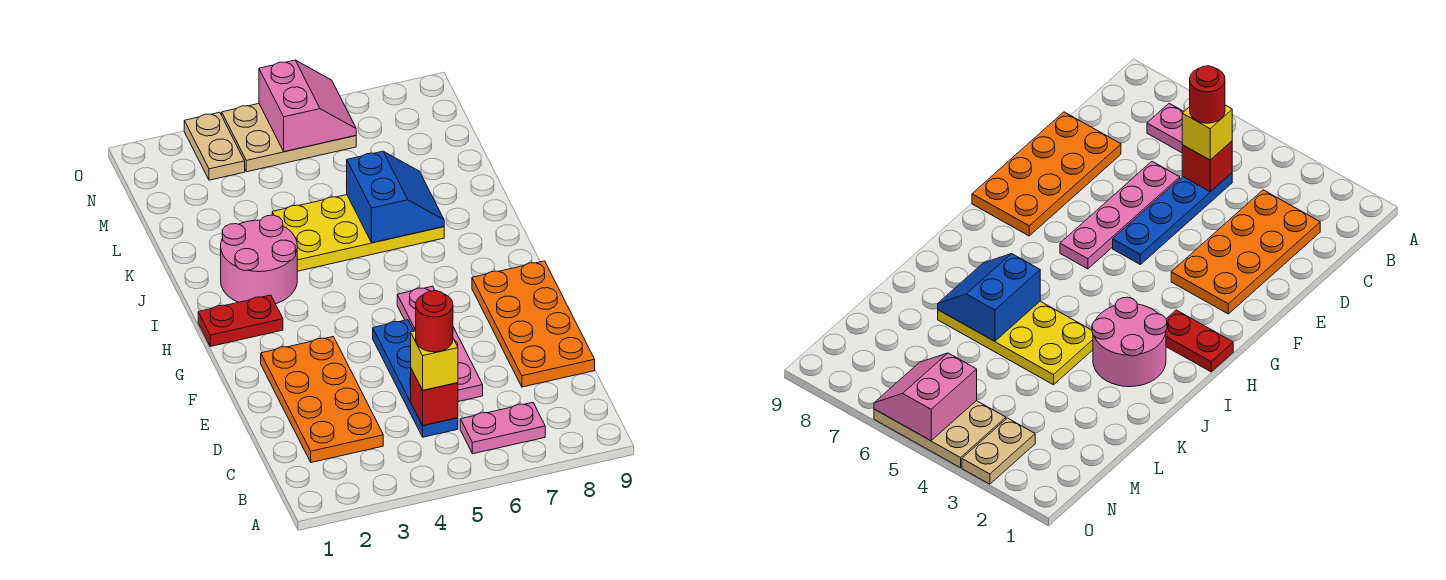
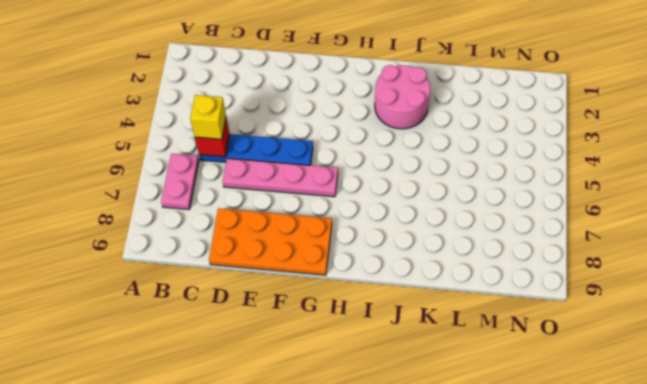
none -> orange plate C2:F3 level 1
none -> red plate H1:H2 level 1
none -> yellow plate J4:K7 level 1

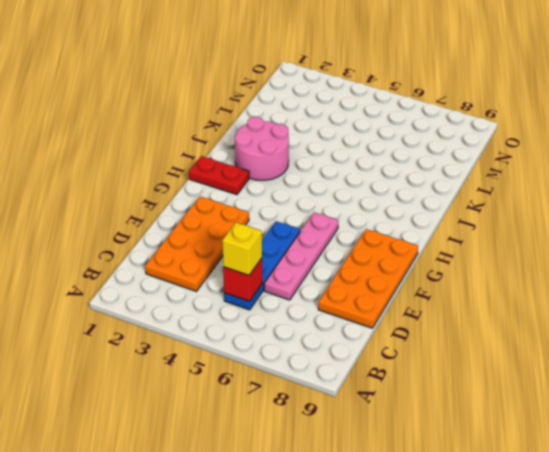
none -> pink plate B6:B7 level 1
none -> yellow plate J4:K7 level 1
none -> tan plate N3:O3 level 1

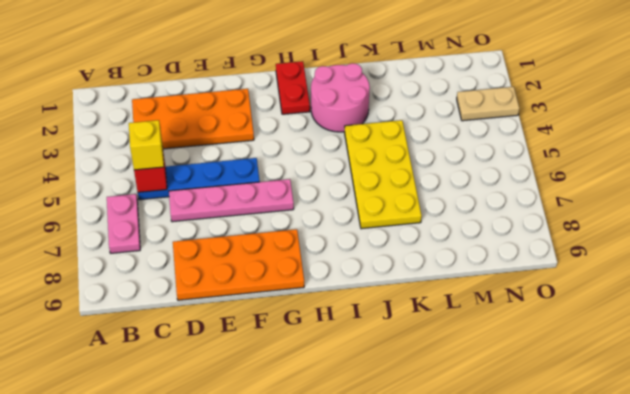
none -> tan plate N4:O6 level 1
none -> blue slope J6:K7 level 2 top 6
none -> pink slope N5:O6 level 2 top 5

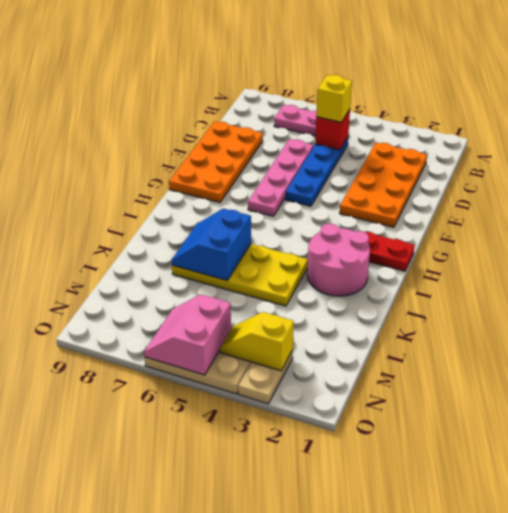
yellow slope N3:N4 level 2 top 3 -> none
none -> red round brick C5 level 4

